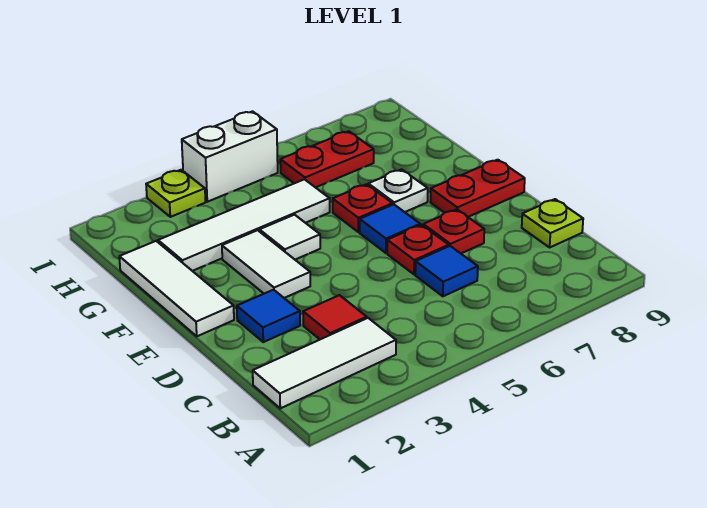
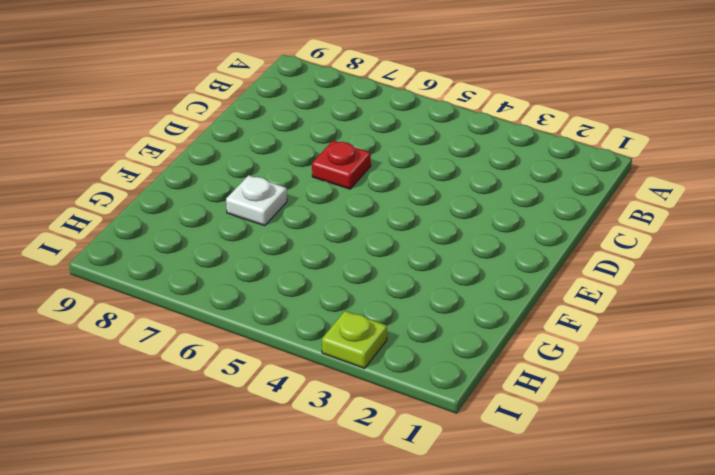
none -> white tile B1:B3 level 1
none -> red tile C3 level 1
none -> blue tile C6 level 1

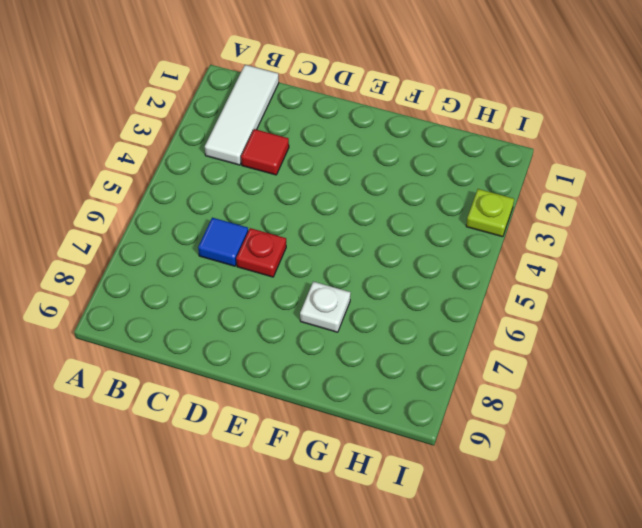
none -> lime plate C9 level 1
none -> blue tile D2 level 1
none -> red plate D7 level 1

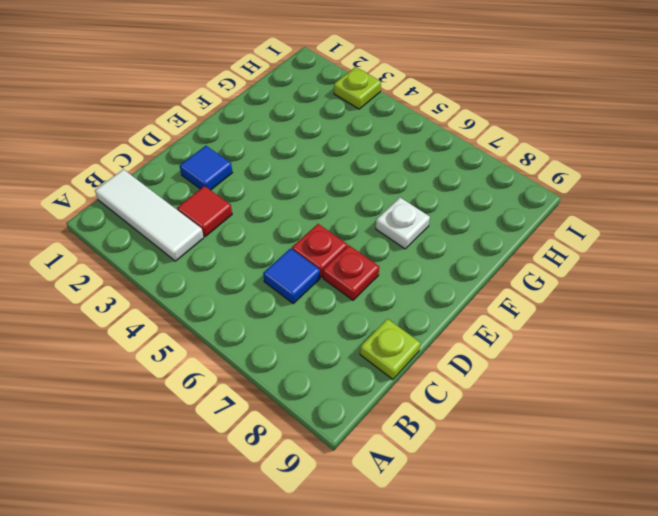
none -> white tile E1:G1 level 1
none -> white tile E3:F3 level 1
none -> blue tile E6 level 1

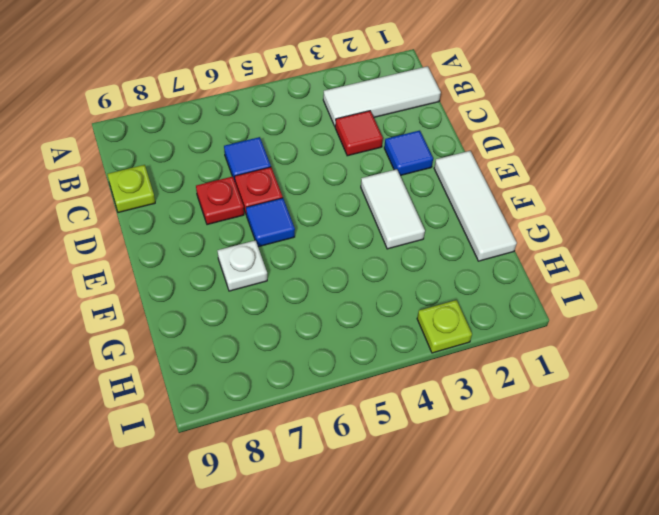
none -> red plate E8:E9 level 1
none -> white tile F4 level 1
none -> red plate F6 level 1

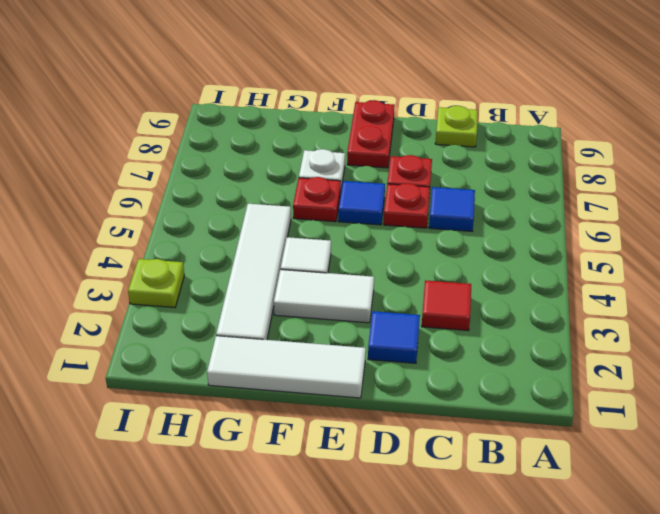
none -> white tile B1:B3 level 1
none -> red plate H6:H7 level 1
none -> white brick I4:I5 level 1

